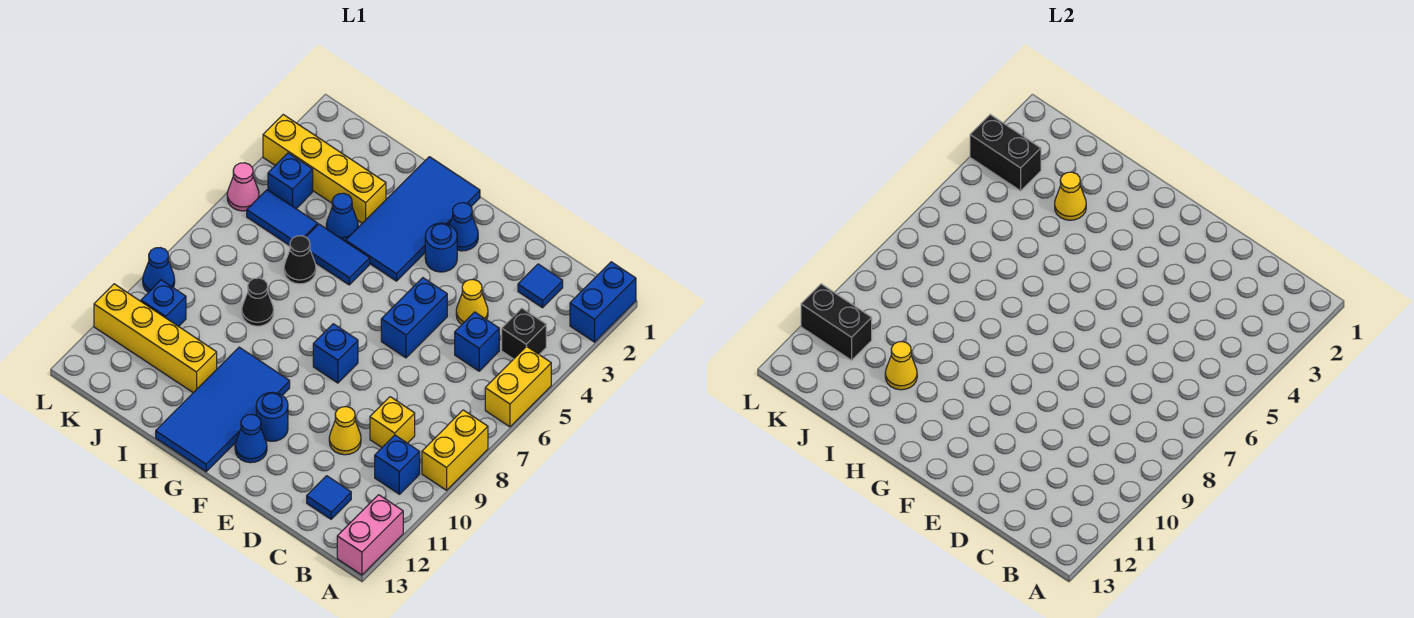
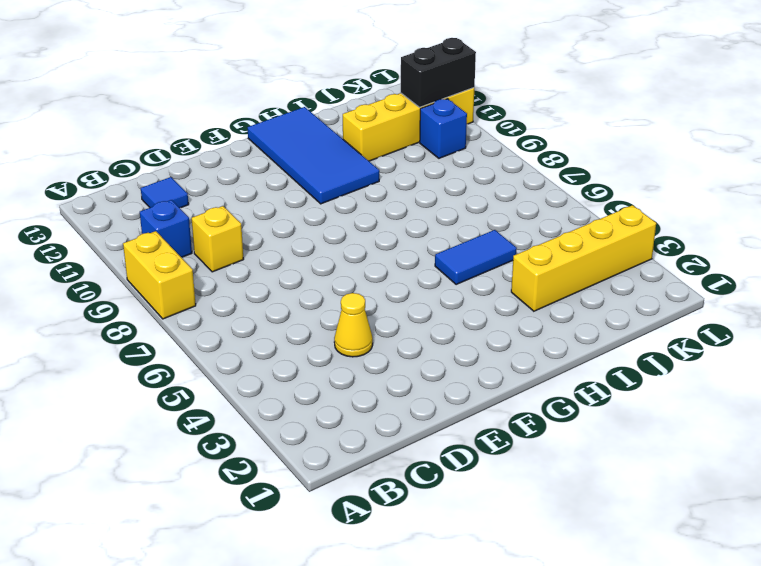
none -> blue brick A1:A2 level 1
none -> yellow brick A5:A6 level 1
none -> pink brick A12:A13 level 1
none -> black brick B4 level 1

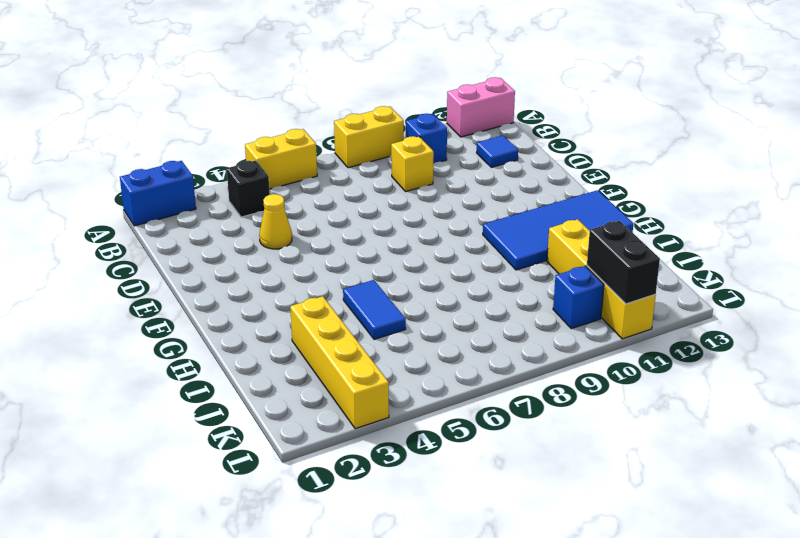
none -> blue tile C2 level 1
none -> blue brick C5 level 1
none -> yellow cone D10 level 1
none -> blue brick E5:E6 level 1

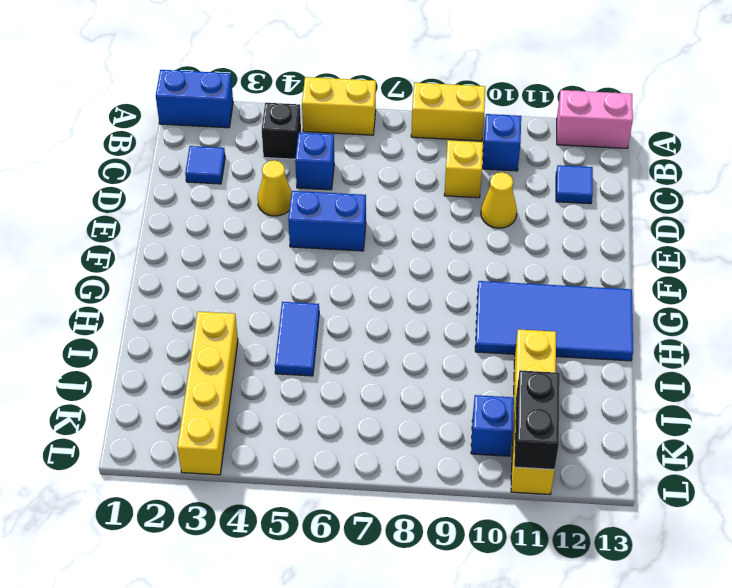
none -> blue cone F2 level 1
none -> blue round brick F3 level 1
none -> blue brick F8 level 1
none -> blue round brick F11 level 1

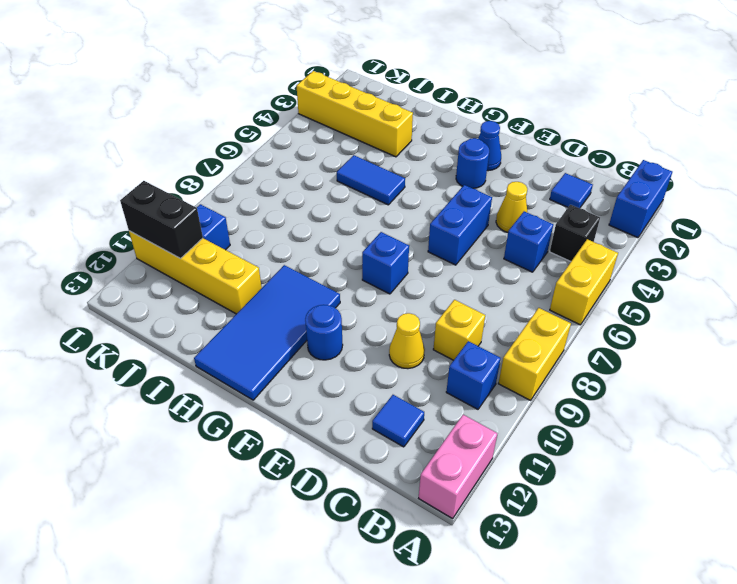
none -> blue cone F12 level 1
none -> blue tile G1:H4 level 1
none -> blue cone I4 level 1
none -> black cone I6 level 1

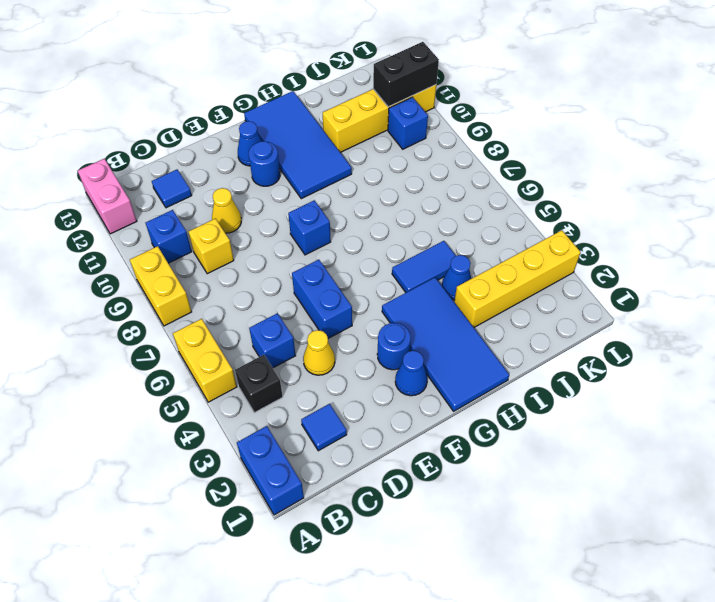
none -> black cone I6 level 1
none -> black cone I8 level 1
none -> blue tile J5:K5 level 1
none -> blue brick K4 level 1

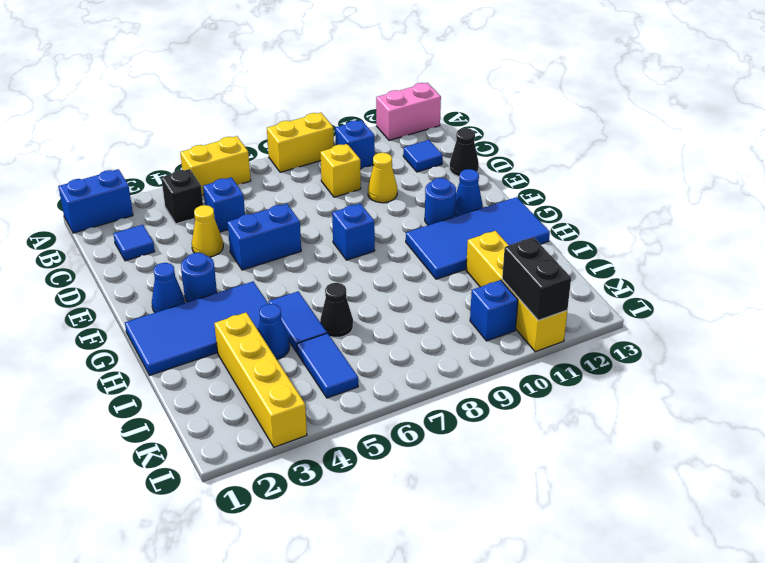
black cone D13 level 1 -> black cone I8 level 1
none -> blue brick K4 level 1
none -> pink cone L5 level 1
none -> blue cone L9 level 1
none -> yellow cone I3 level 2

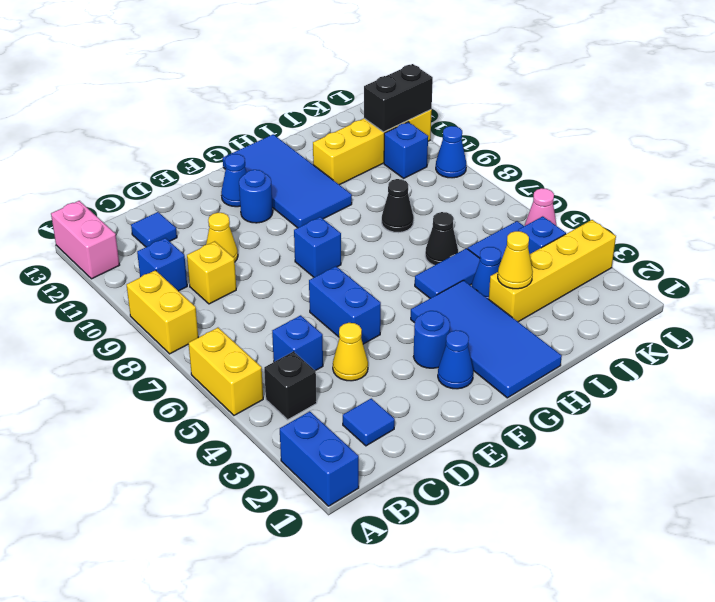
none -> yellow cone I11 level 2
none -> black brick K3:L3 level 2

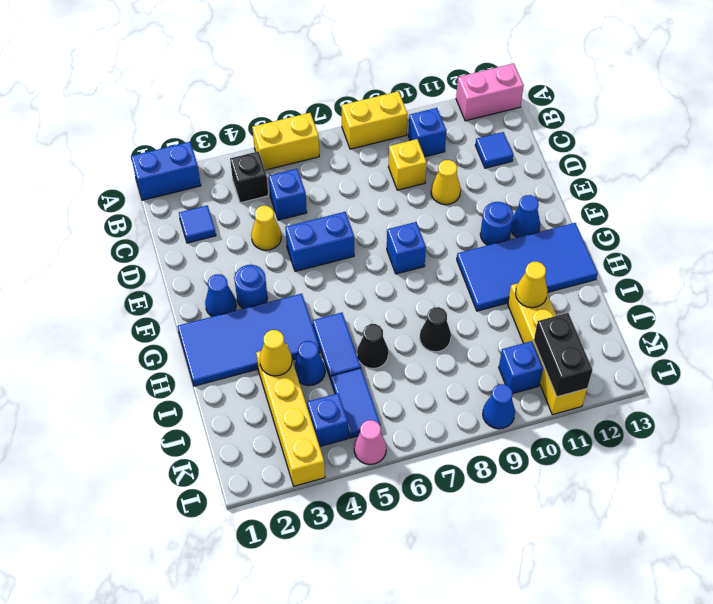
none -> black brick K3:L3 level 2

